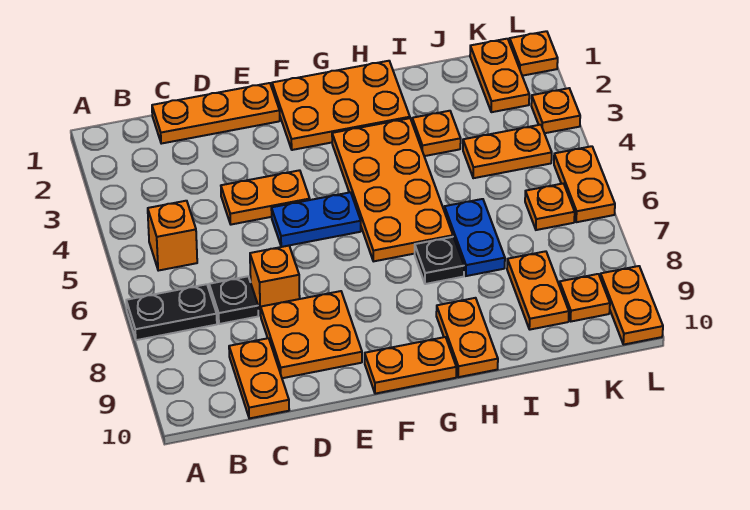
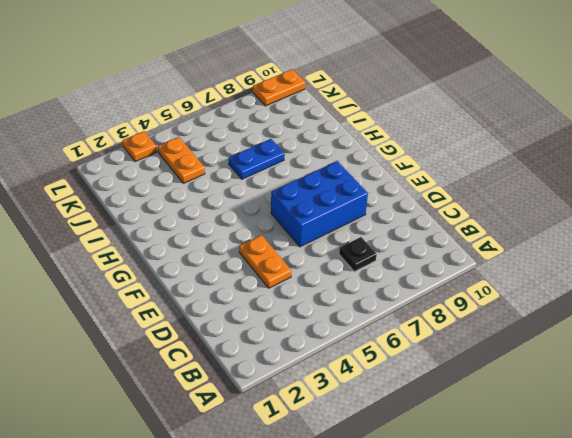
blue brick E6:F8 level 1 -> orange plate D8:E9 level 1
none -> black plate A7:B7 level 1
none -> orange brick B5 level 1
none -> orange plate C1:E1 level 1

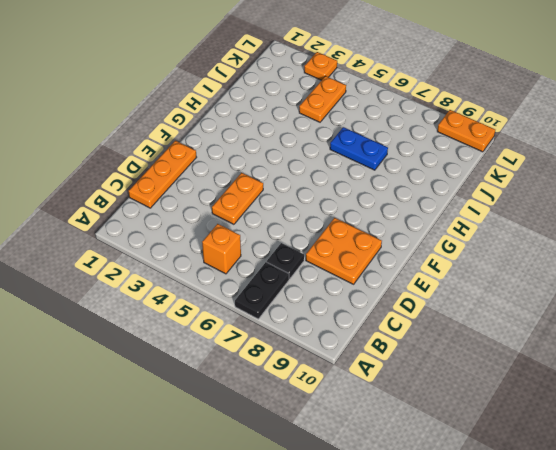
none -> orange plate C9:C10 level 1
none -> orange brick D7 level 1
none -> blue plate E5:F5 level 1

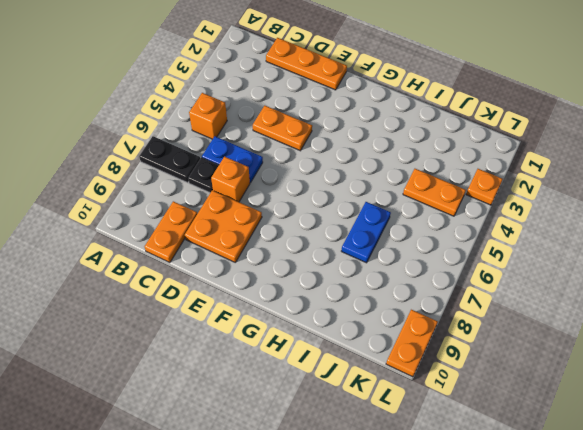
blue plate C6:D6 level 1 -> blue plate E5:F5 level 1
none -> orange plate F1:H2 level 1
none -> orange plate F10:G10 level 1
none -> orange plate G3:H6 level 1

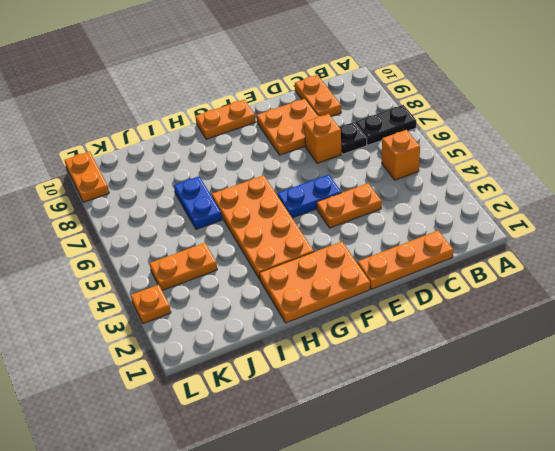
none -> black plate H7 level 1
none -> orange plate H9:H10 level 1
none -> orange plate I3 level 1

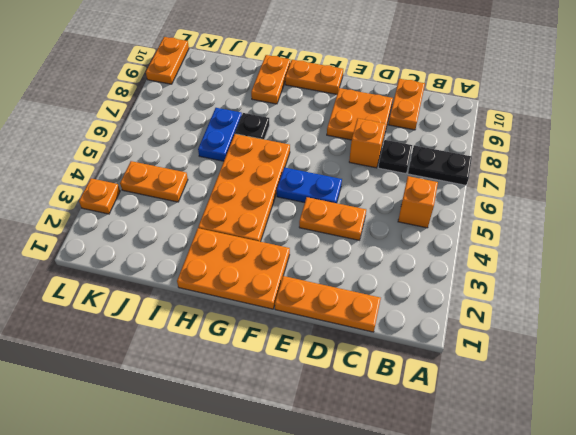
none -> orange plate I3 level 1
none -> orange plate J8:J9 level 1
none -> orange plate K1:K2 level 1

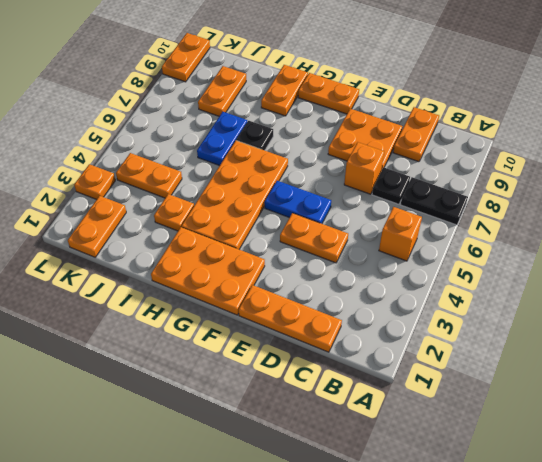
none -> orange plate K6 level 1
none -> orange plate K9 level 1
none -> orange plate L1 level 1

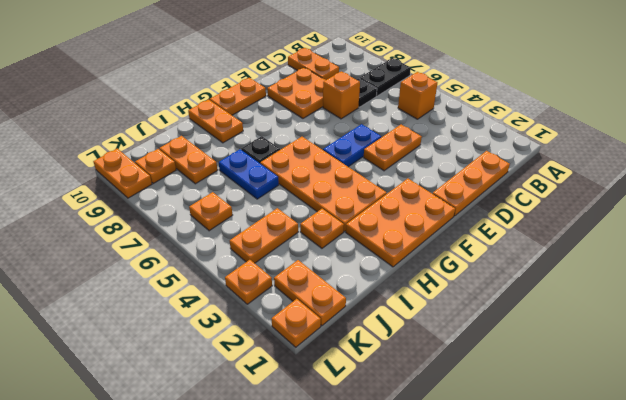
none -> orange plate L5:L6 level 1

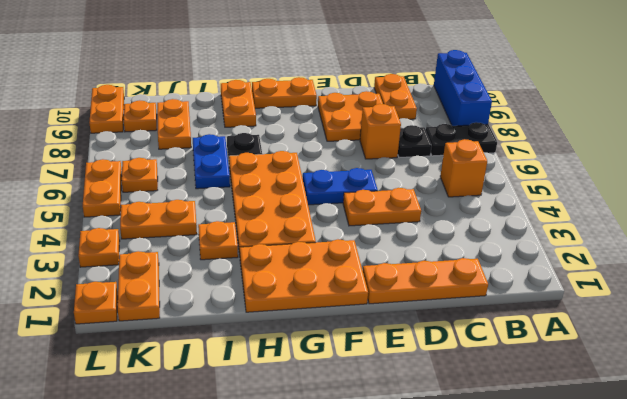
blue brick A8:A10 level 1 -> none

